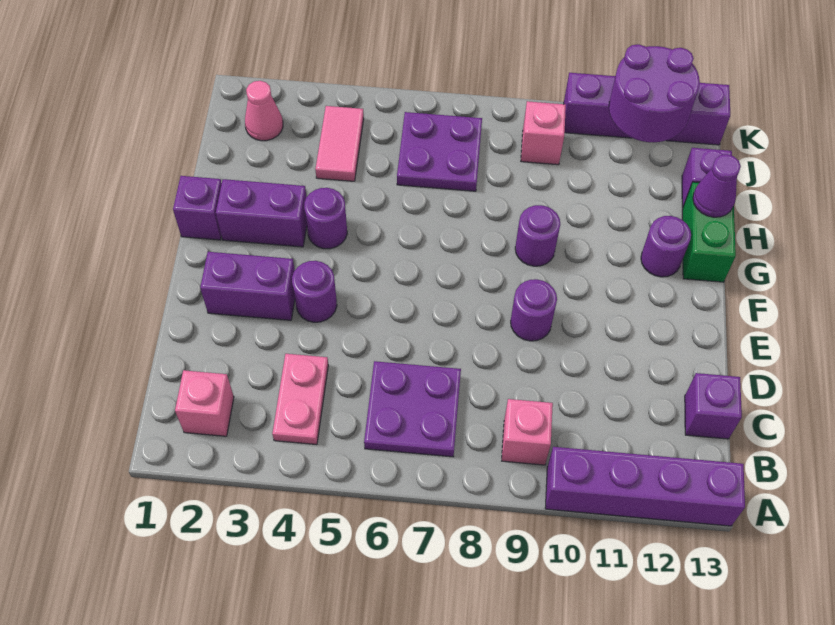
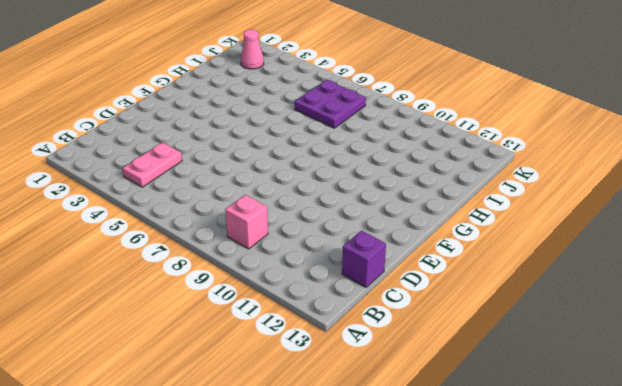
none -> purple brick A10:A13 level 1
none -> pink brick B2 level 1
none -> purple plate B6:C7 level 1

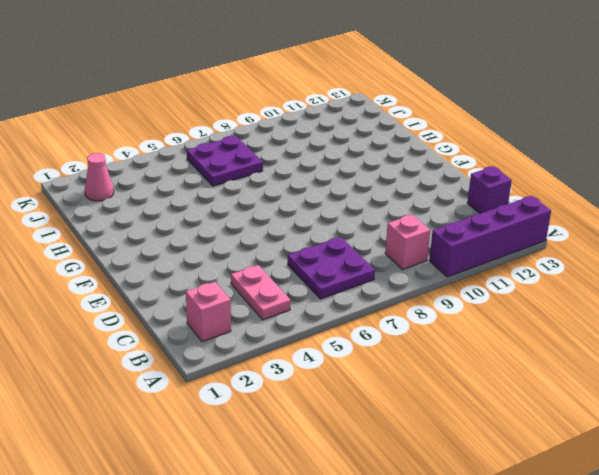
none -> purple brick E2:E3 level 1
none -> purple round brick E4 level 1
none -> purple round brick E9 level 1

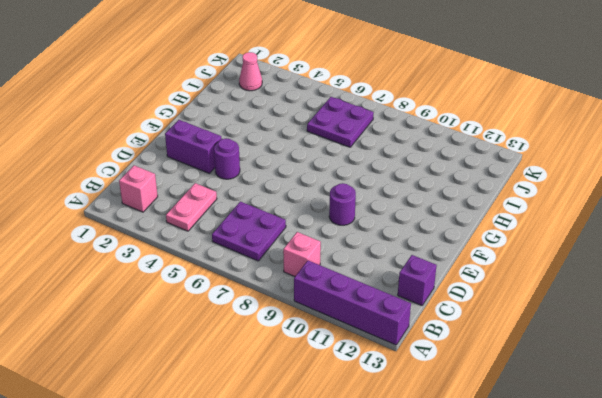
none -> purple brick G1 level 1
none -> purple brick G2:G3 level 1
none -> purple round brick G4 level 1

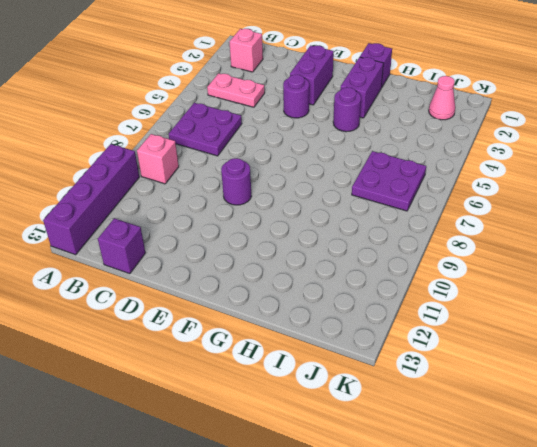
none -> purple round brick G9 level 1
none -> purple round brick G12 level 1
none -> green brick G13:H13 level 1

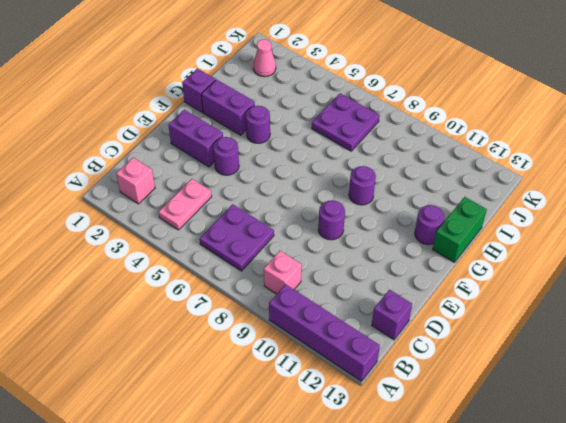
none -> pink tile I4:J4 level 1
none -> purple brick I13 level 1
none -> pink brick J9 level 1

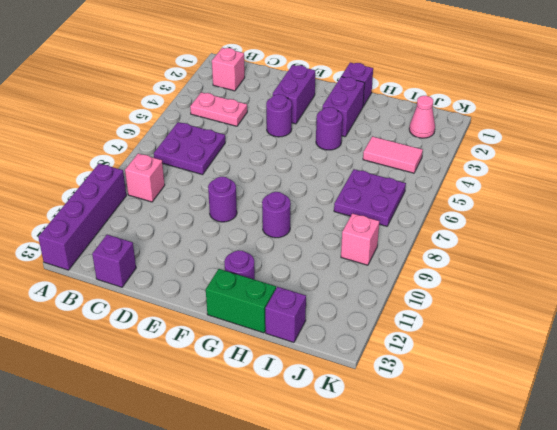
none -> purple brick K10:K13 level 1
none -> purple cone H13 level 2
none -> purple round brick J11:K12 level 2

